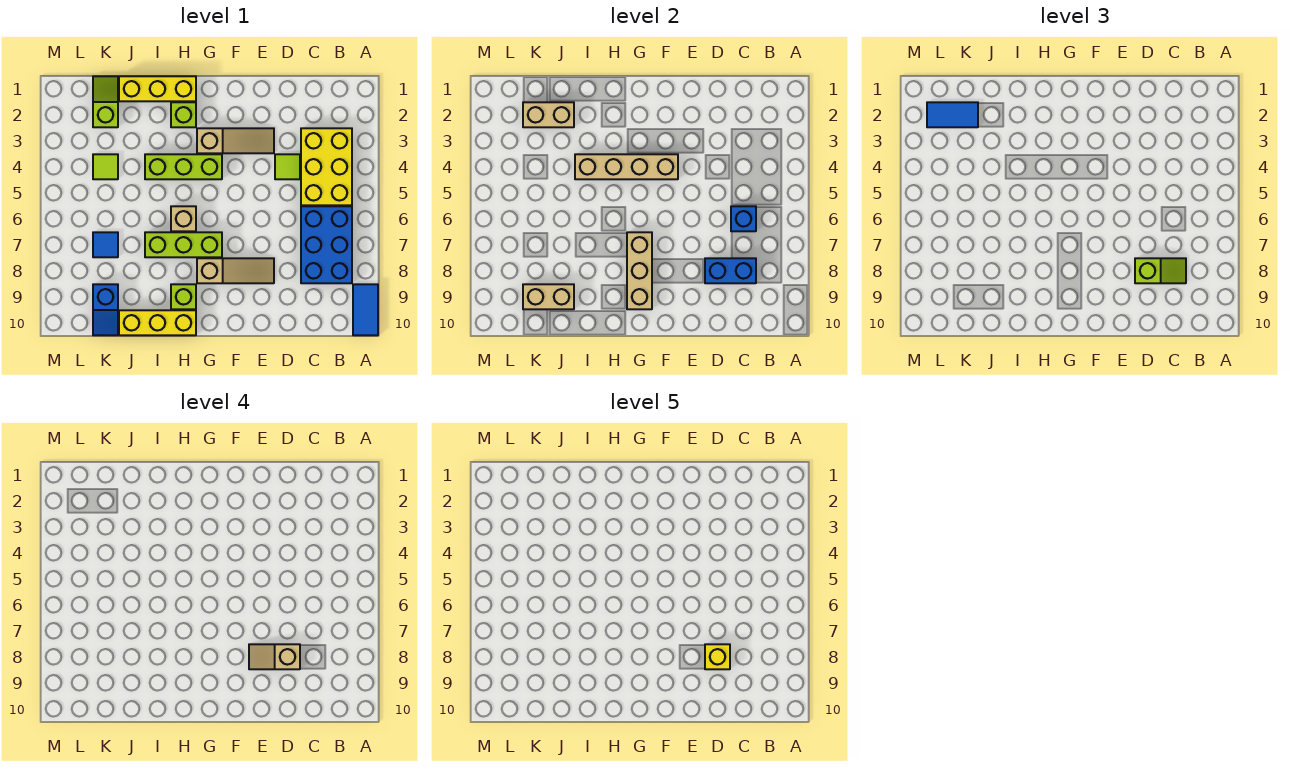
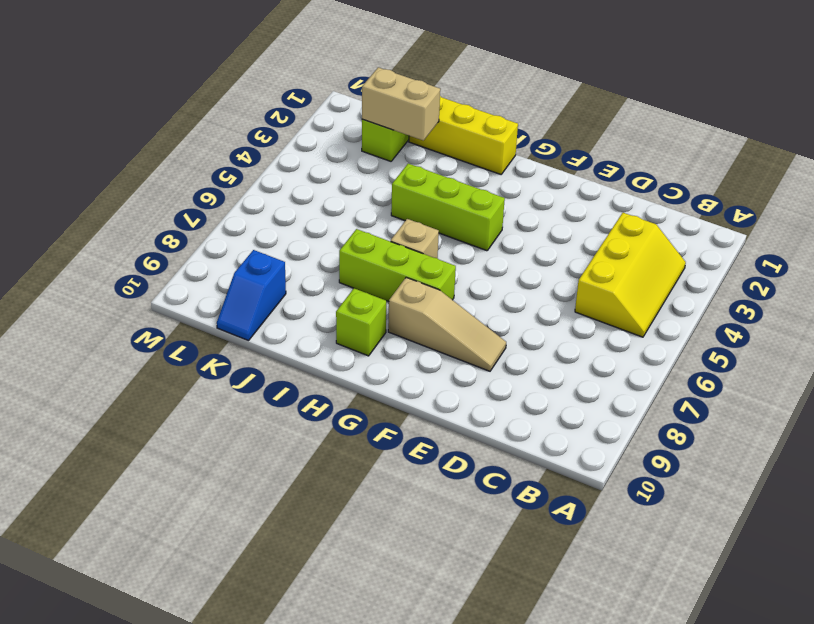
yellow slope B3:C5 level 1 top C -> yellow brick B3:C5 level 1
none -> blue tile A9:A10 level 1
none -> blue brick B6:C8 level 1
none -> lime tile D4 level 1

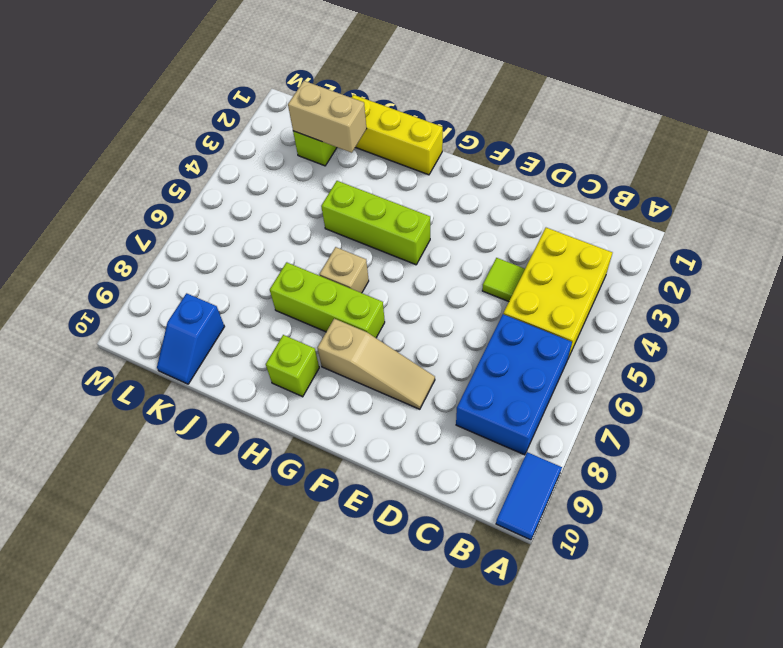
none -> tan slope E3:G3 level 1 top G
none -> lime brick H2 level 1
none -> yellow brick H10:J10 level 1

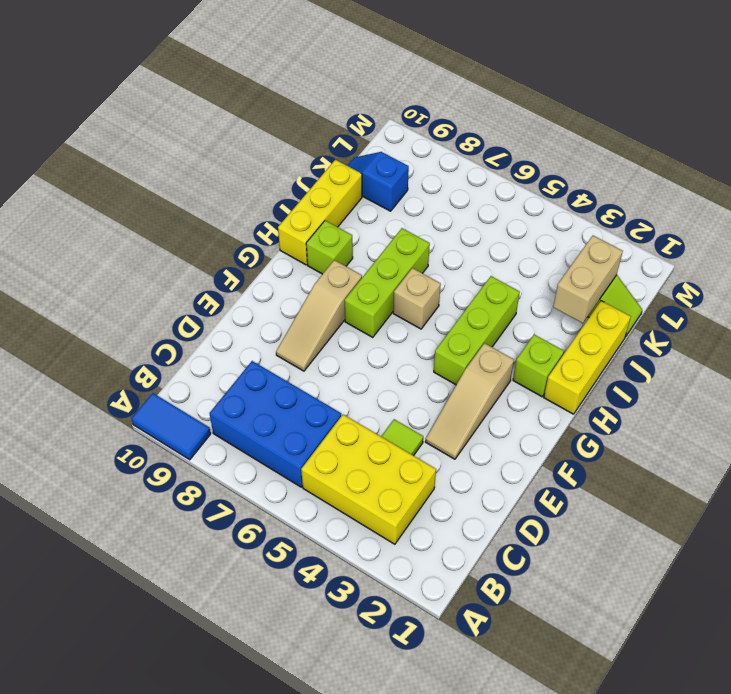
none -> lime tile K4 level 1
none -> blue tile K7 level 1
none -> blue brick C6 level 2

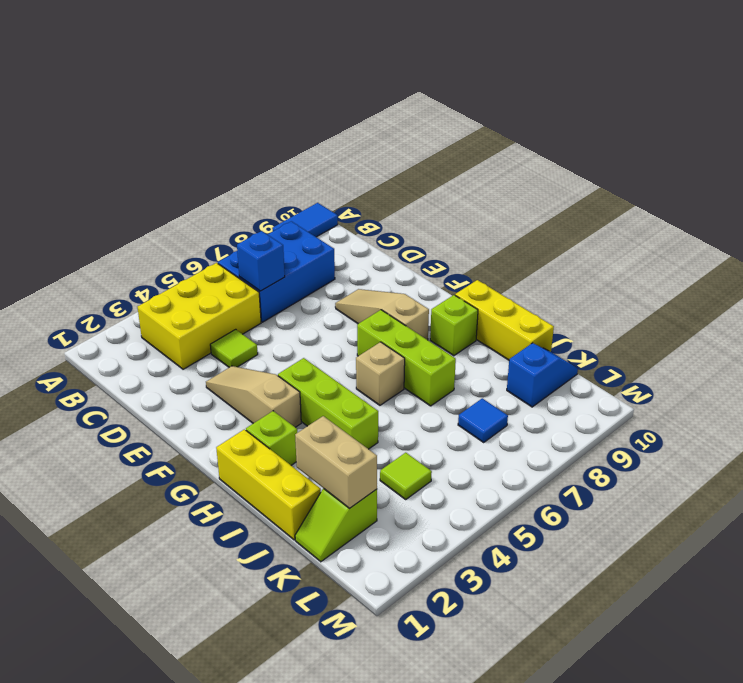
none -> blue brick C8:D8 level 2
none -> tan brick F4:I4 level 2
none -> tan brick G7:G9 level 2

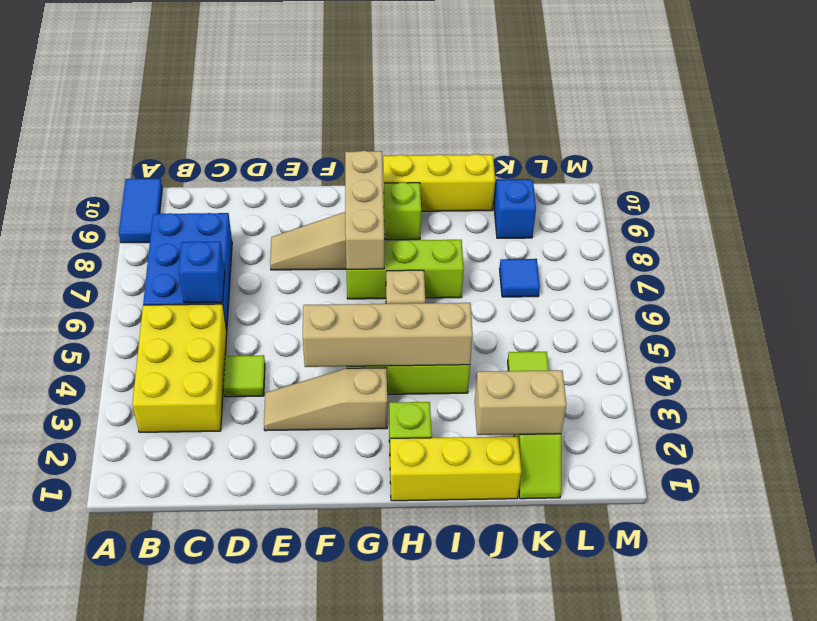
none -> blue brick C8:D8 level 2
none -> tan brick J9:K9 level 2
none -> lime slope C8:D8 level 3 top D

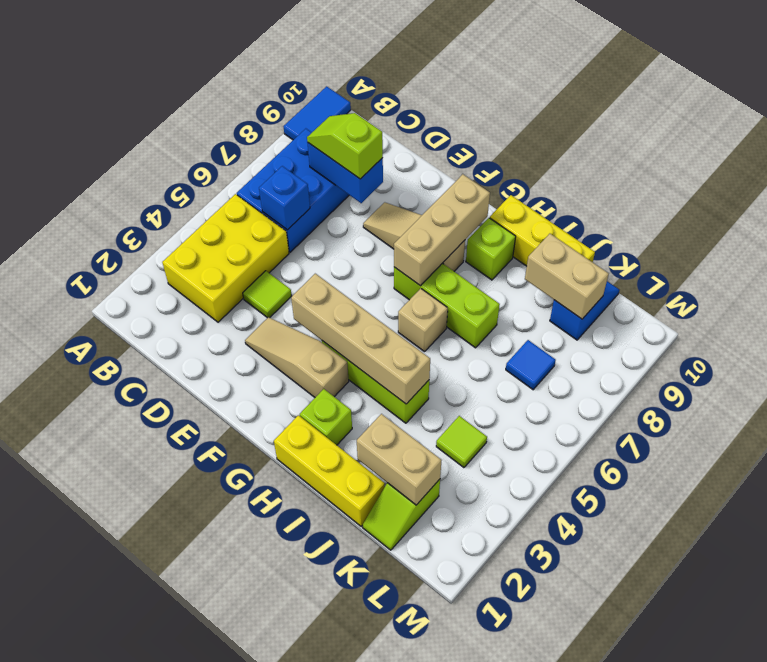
none -> blue tile K2:L2 level 3
none -> tan slope D8:E8 level 4 top D
none -> yellow brick D8 level 5

